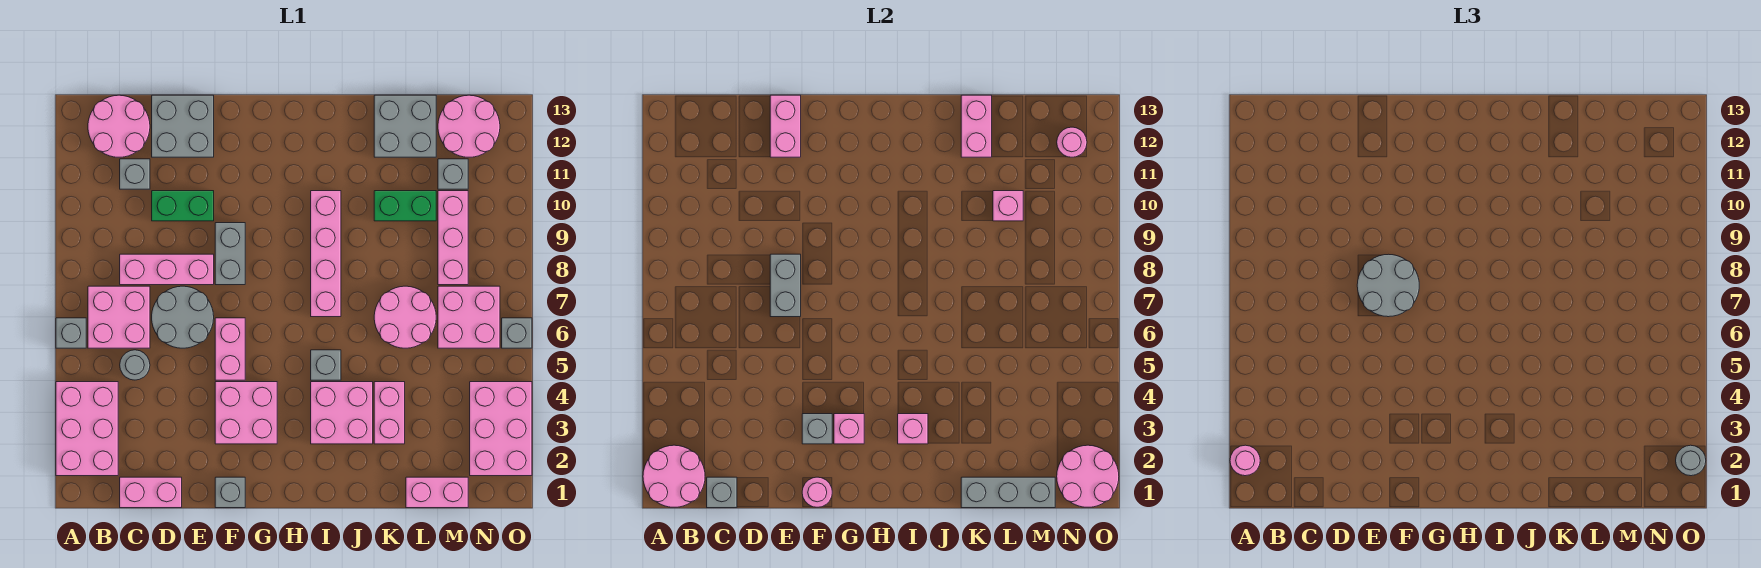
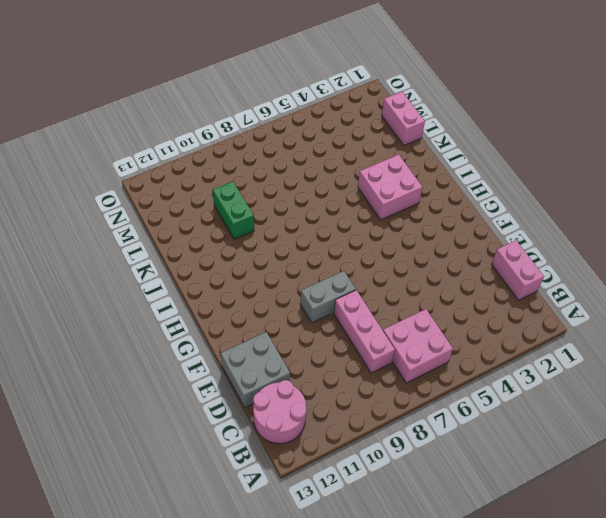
none -> pink brick A2:B4 level 1
none -> grey brick A6 level 1
none -> grey round brick C5 level 1
none -> grey brick C11 level 1

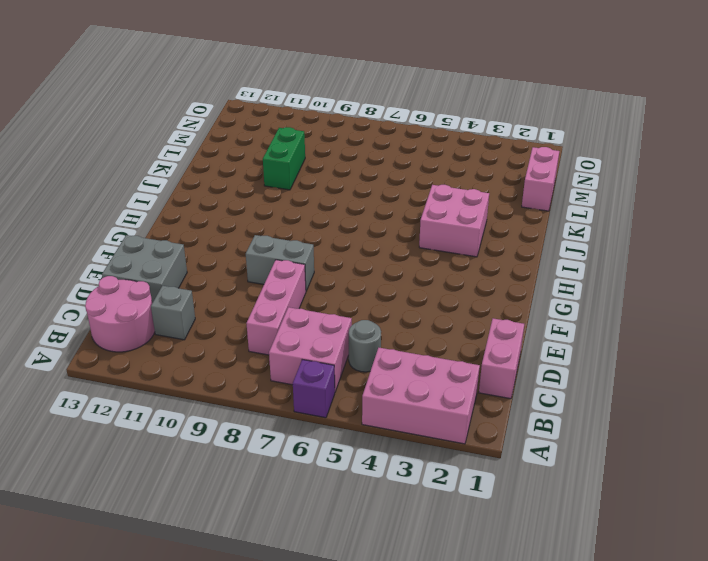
purple brick A6 level 1 -> grey brick A6 level 1
none -> grey round brick D6:E7 level 1
none -> green brick D10:E10 level 1
none -> grey brick F1 level 1
none -> pink brick F3:G4 level 1

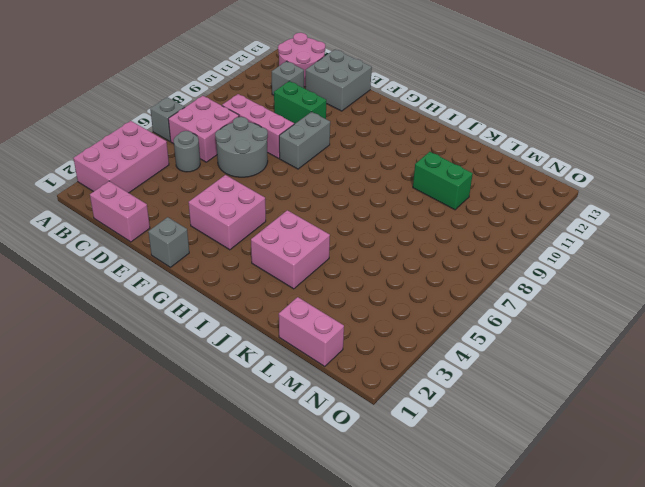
none -> pink brick F5:F6 level 1
none -> grey brick I5 level 1
none -> pink brick I7:I10 level 1
none -> pink brick K3:K4 level 1

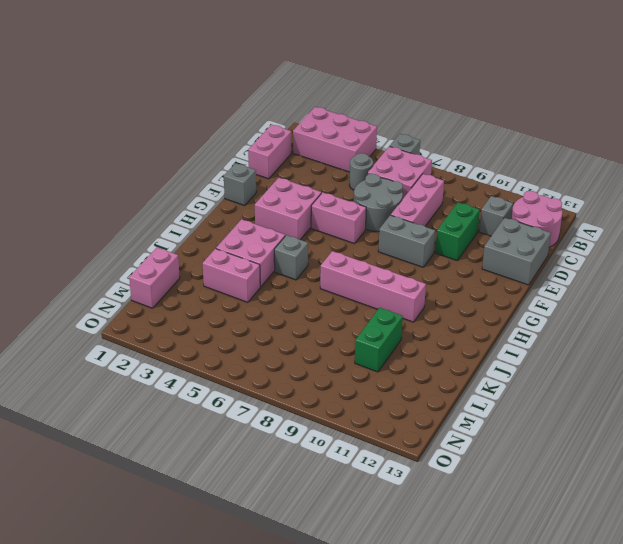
none -> pink round brick K6:L7 level 1
none -> grey brick K12:L13 level 1
none -> pink brick M6:N7 level 1
none -> pink brick M8:M10 level 1

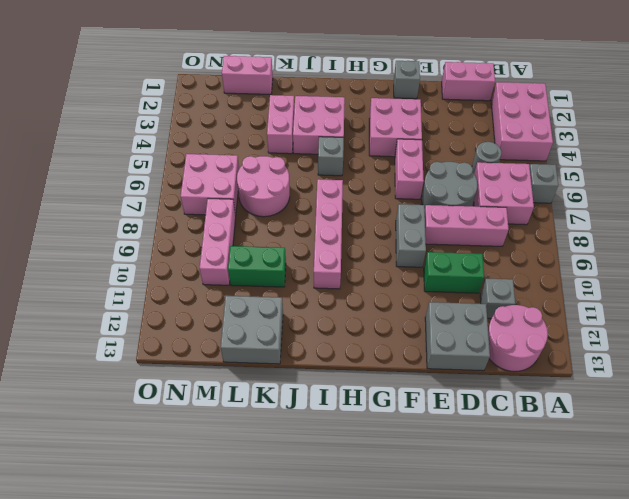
none -> grey brick M11 level 1
none -> pink round brick M12:N13 level 1
none -> pink brick N2:O4 level 1
none -> grey brick O6 level 1

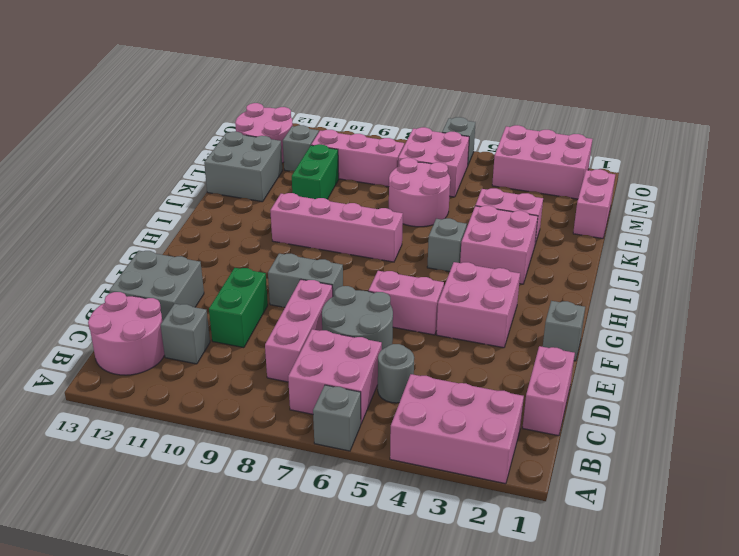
none -> pink round brick A1:B2 level 2
none -> grey brick C1 level 2
none -> grey brick E7:E8 level 2
none -> pink brick E12:E13 level 2

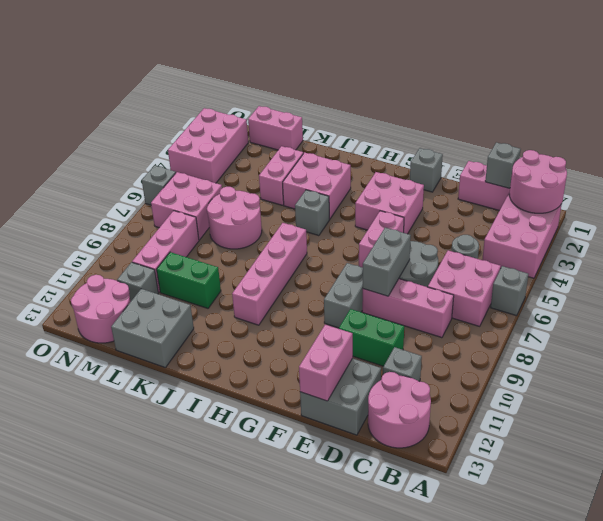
none -> pink round brick F1 level 2
none -> grey brick F3 level 2
none -> pink brick G3 level 2
none -> pink brick I3 level 2

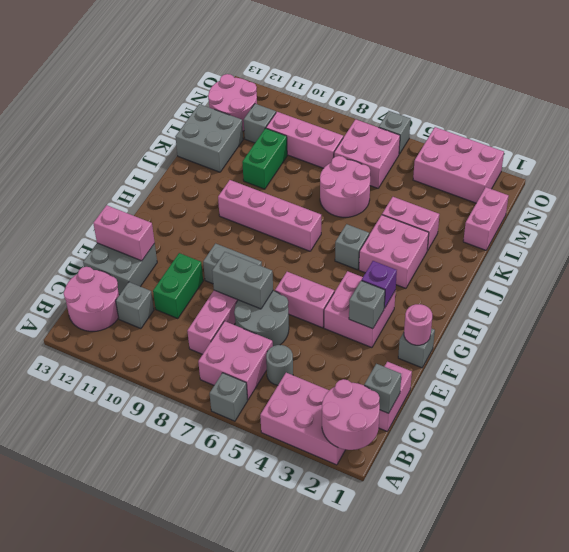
purple brick G3 level 2 -> pink brick G3 level 2
none -> pink brick I3 level 2
none -> grey brick K1:M1 level 2
none -> pink brick K12:K13 level 2
none -> pink brick L10 level 2

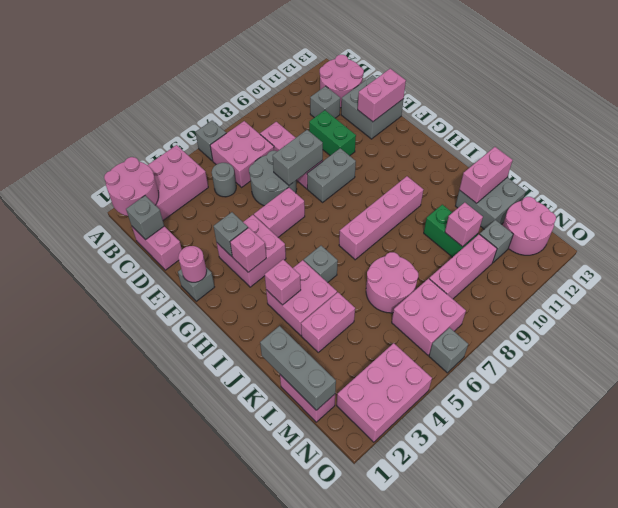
none -> pink round brick N1:O2 level 2
none -> pink round brick N12 level 2
none -> pink round brick A2 level 3
none -> grey round brick E7:F8 level 3

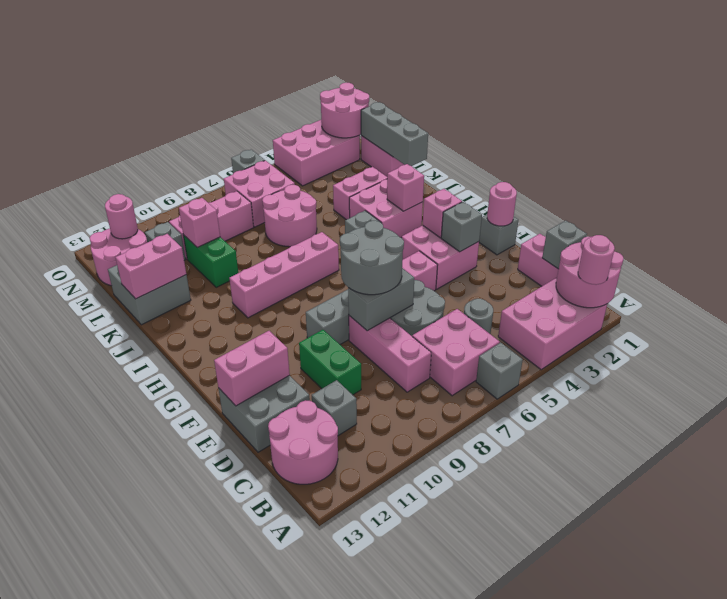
none -> grey round brick O2 level 3

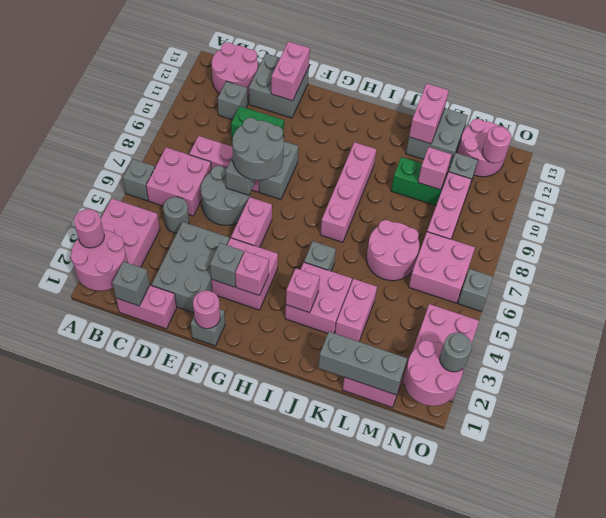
grey brick D2:E4 level 1 -> none

